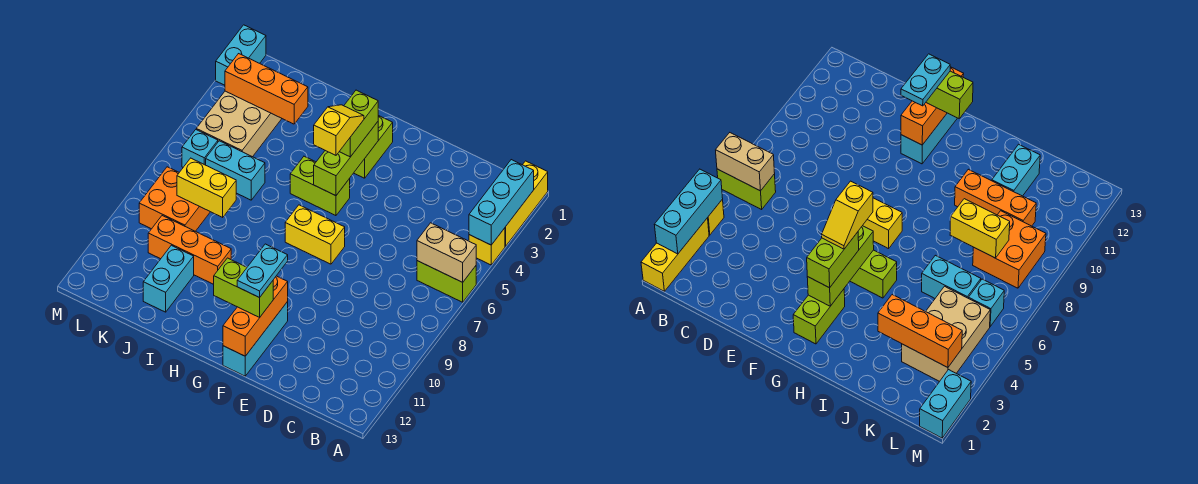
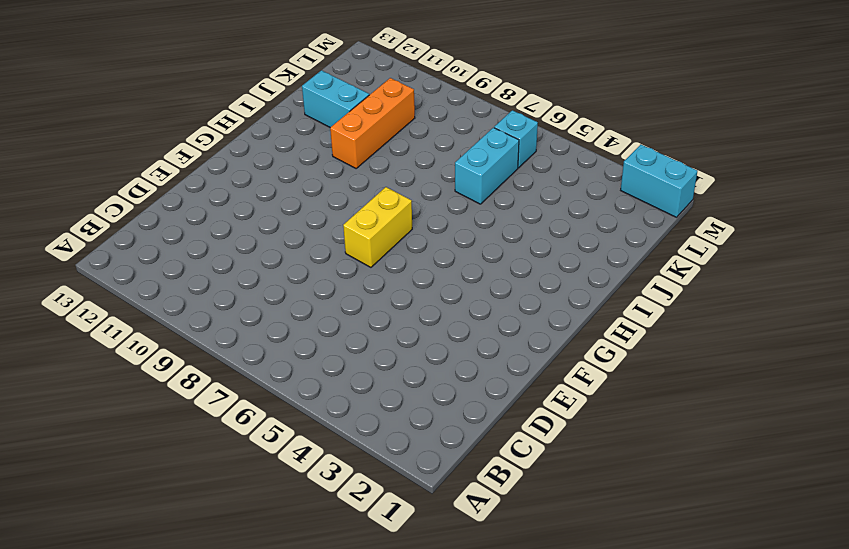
none -> yellow brick A1:A3 level 1
none -> yellow brick A4 level 1
none -> lime brick A6:B6 level 1

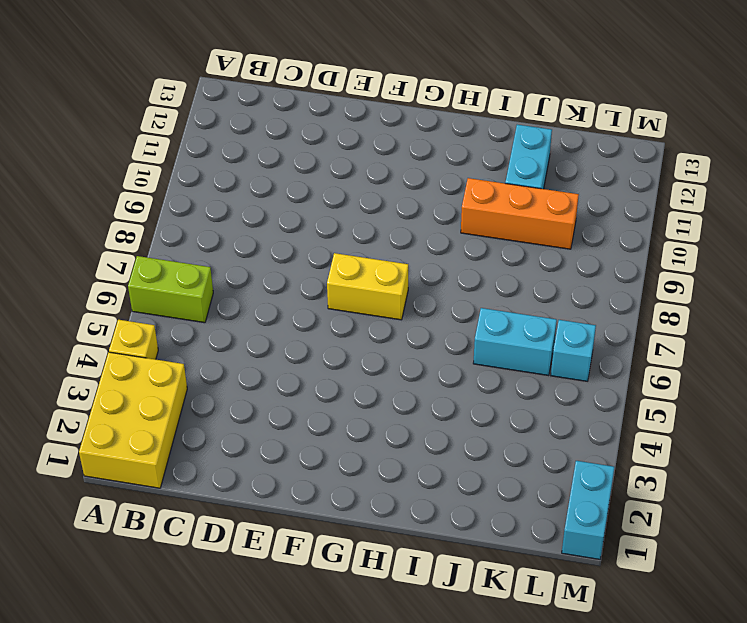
yellow brick A1:B3 level 1 -> yellow brick A1:A3 level 1
none -> cyan brick F11:F13 level 1
none -> lime brick G2:G3 level 1
none -> lime brick G5:H5 level 1

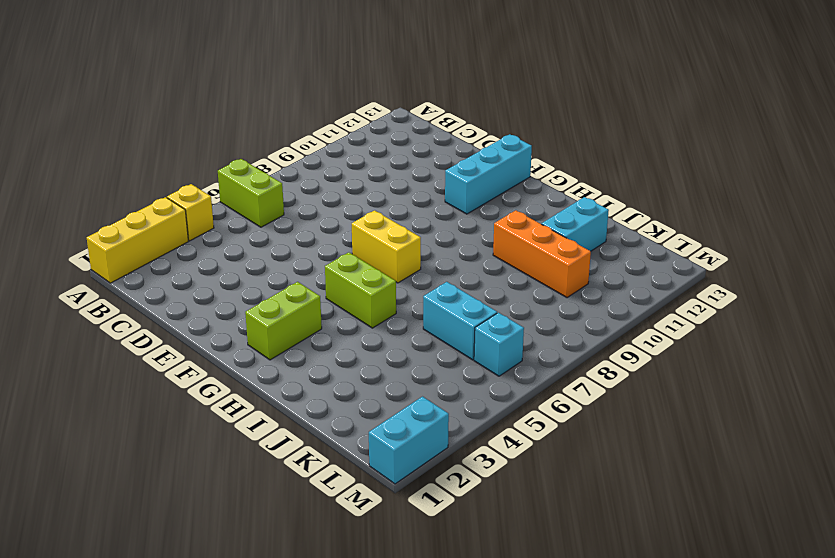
none -> tan brick K3:L5 level 1
none -> orange brick K8:L9 level 1
none -> cyan brick A2:A4 level 2

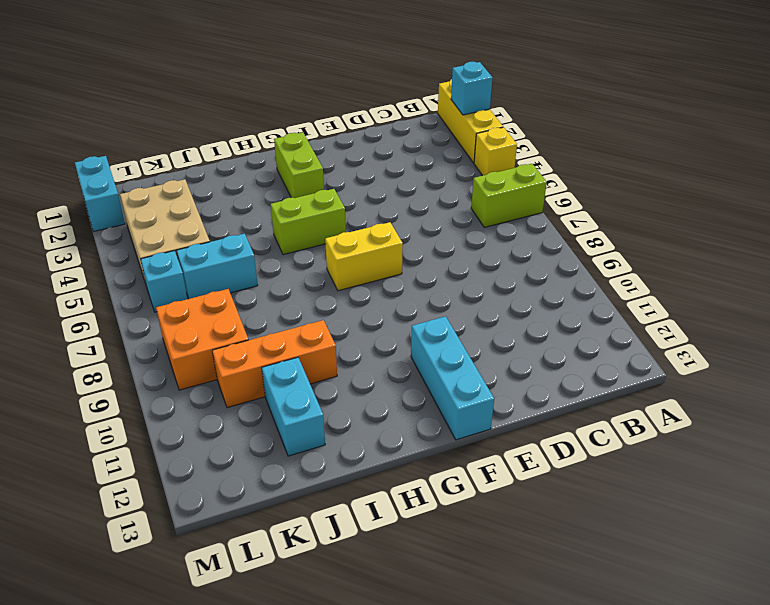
cyan brick A2 level 2 -> cyan brick A2:A4 level 2
none -> tan brick A6:B6 level 2
none -> orange brick F11:F13 level 2
none -> lime brick G3:G5 level 2

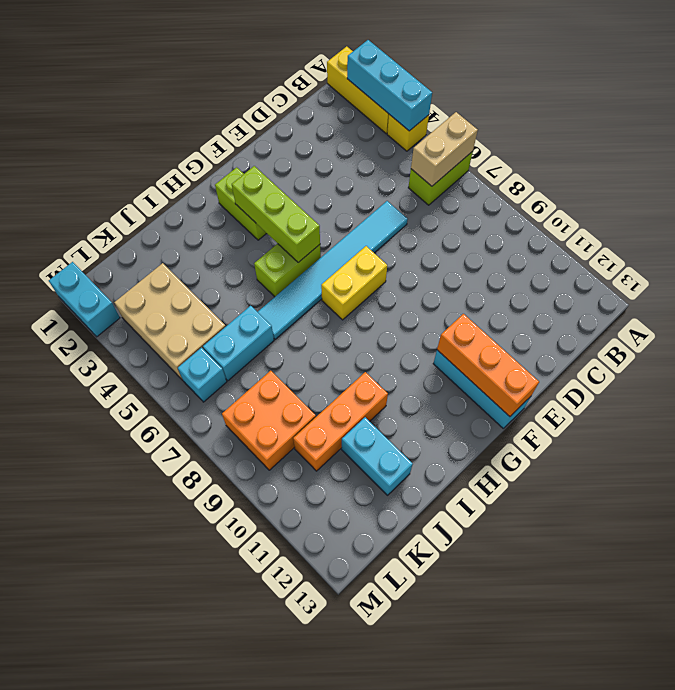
cyan tile D6:I6 level 1 -> none
none -> orange brick J3:L3 level 2
none -> yellow brick J8:K8 level 2
none -> lime brick F12:G12 level 3

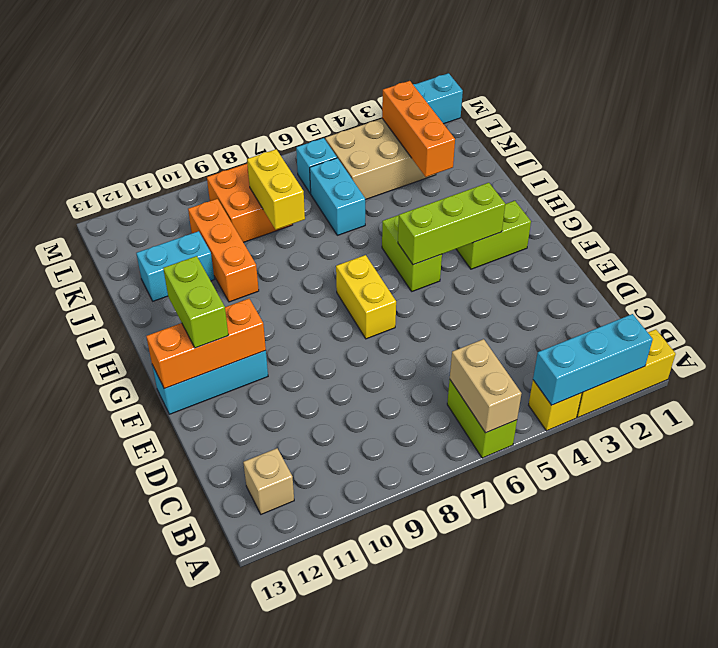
tan brick B12 level 1 -> none
none -> lime brick G3:G4 level 3
none -> cyan plate F11:F12 level 4
none -> yellow slope G4:G5 level 4 top 5

